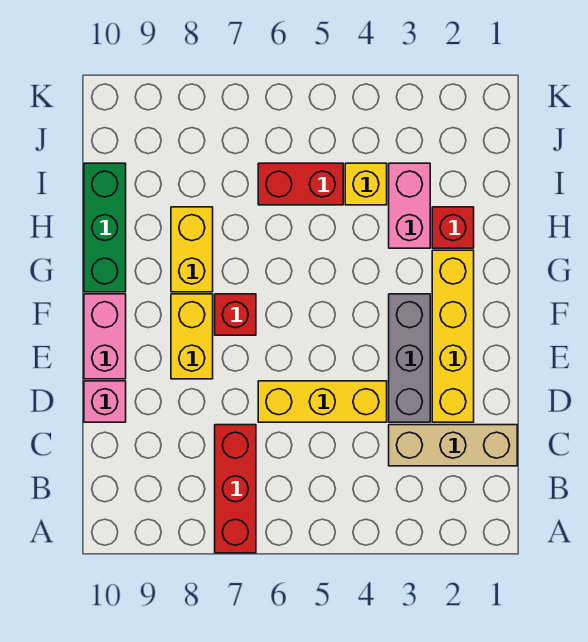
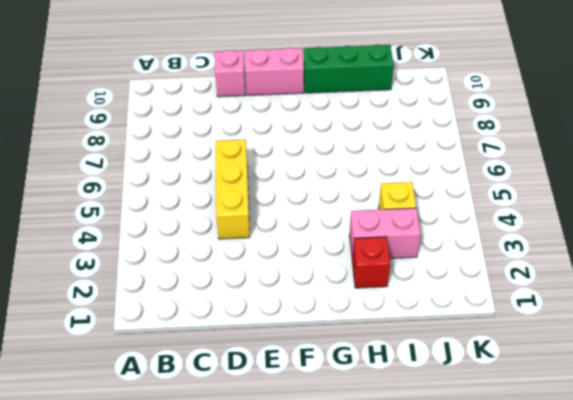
none -> red brick A7:C7 level 1
none -> tan brick C1:C3 level 1
none -> yellow brick D2:G2 level 1

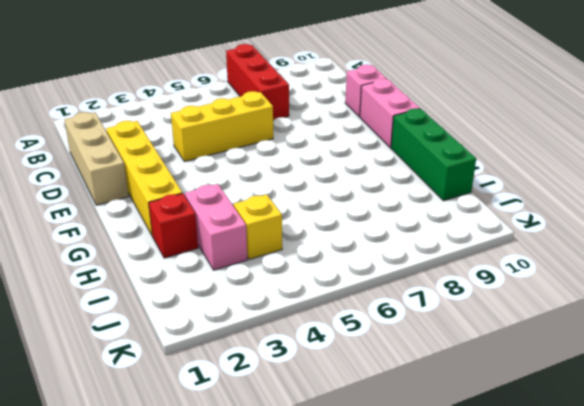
tan brick C1:E1 level 1 -> tan brick C1:C3 level 1
none -> grey brick D3:F3 level 1
none -> yellow brick E8:F8 level 1
none -> red brick F7 level 1

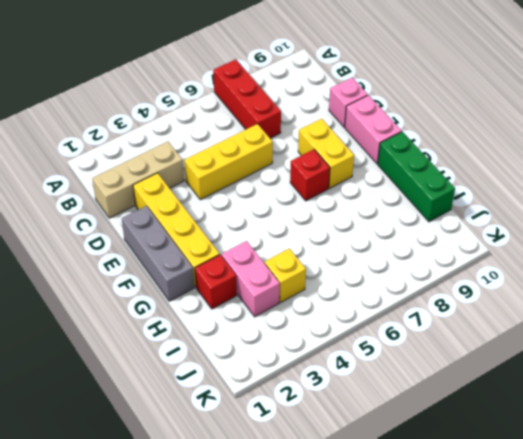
grey brick E1:G1 level 1 -> grey brick D3:F3 level 1
none -> yellow brick G8:H8 level 1
none -> red brick I5:I6 level 1

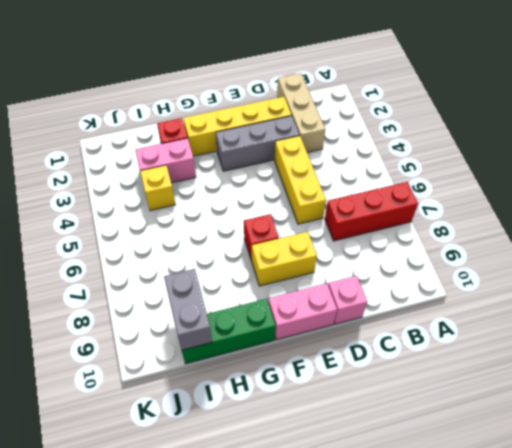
grey brick I9:I10 level 2 -> none
none -> yellow brick G8:H8 level 1
none -> red brick I5:I6 level 1

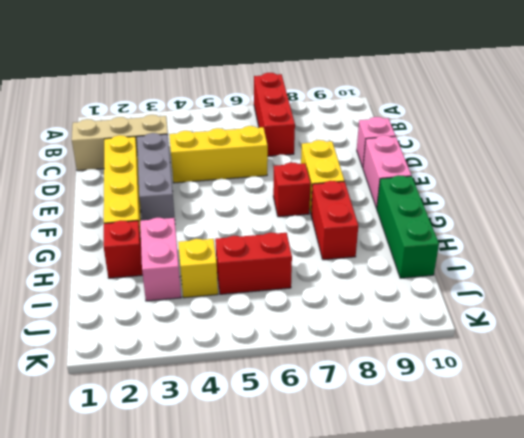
red brick G8:H8 level 1 -> yellow brick G8:H8 level 1

